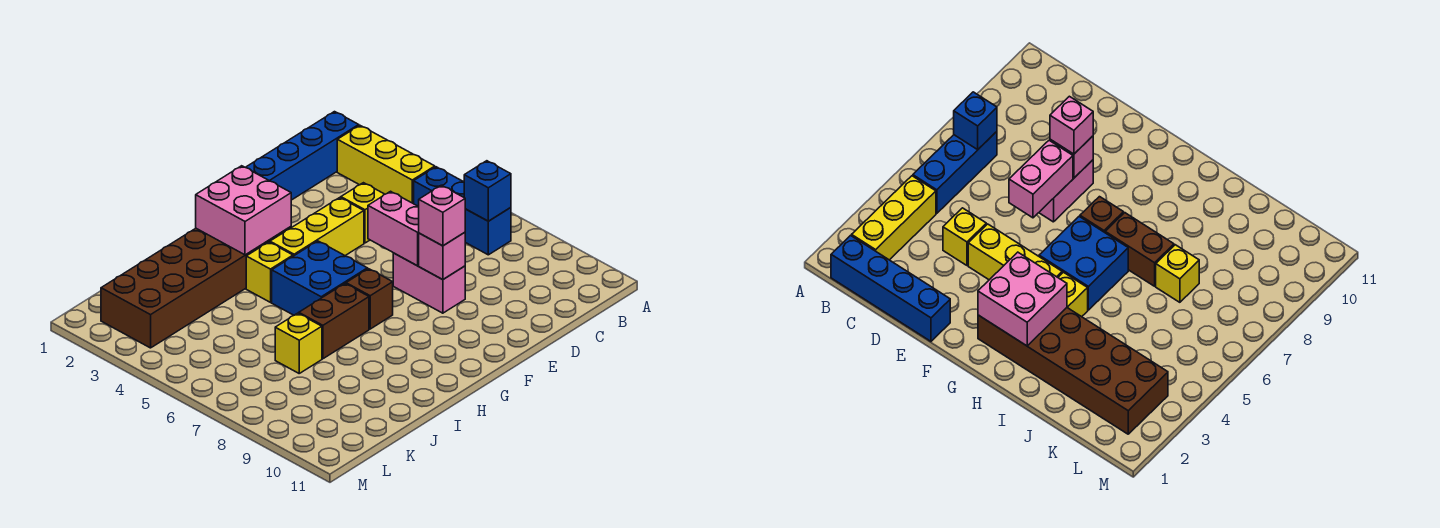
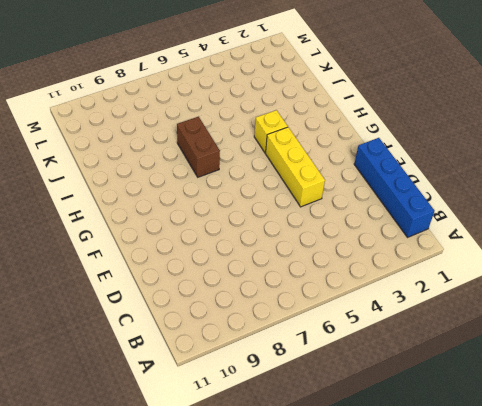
none -> yellow brick B2:B4 level 1
none -> blue brick B5:B7 level 1
none -> yellow brick D4 level 1

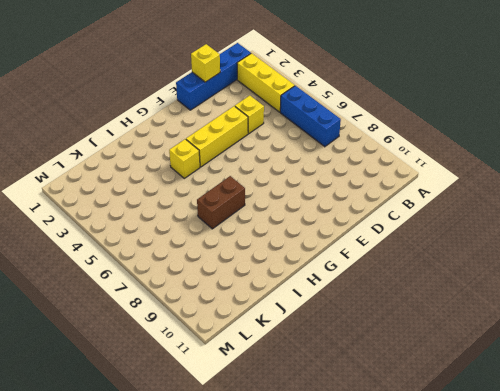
yellow brick D1 level 2 -> yellow brick J7 level 1
none -> pink brick E7:E8 level 1
none -> brown brick G2:L3 level 1
none -> blue brick G5:H6 level 1

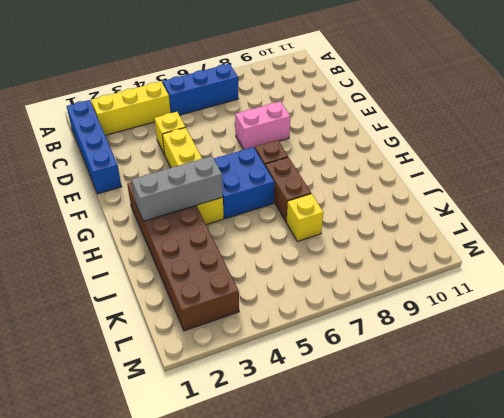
grey brick H2:H4 level 2 -> pink brick G2:H3 level 2
none -> blue brick B7 level 2
none -> pink brick E6:E7 level 2
none -> pink brick E8 level 2

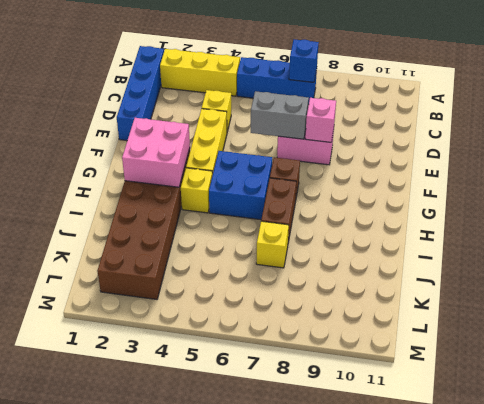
grey brick E6:E7 level 2 -> pink brick E6:E7 level 2
none -> pink brick E8 level 3

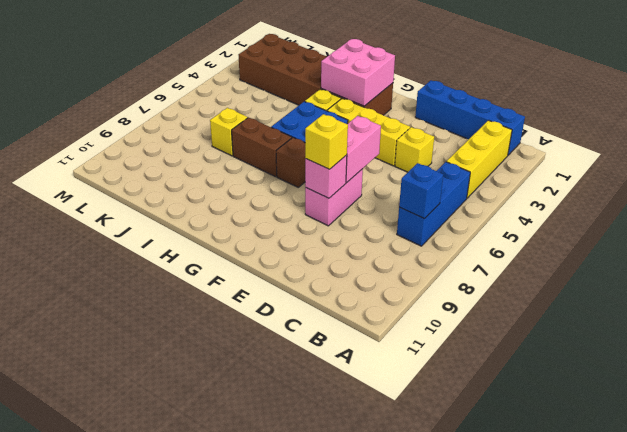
yellow brick E8 level 3 -> pink brick E8 level 3

